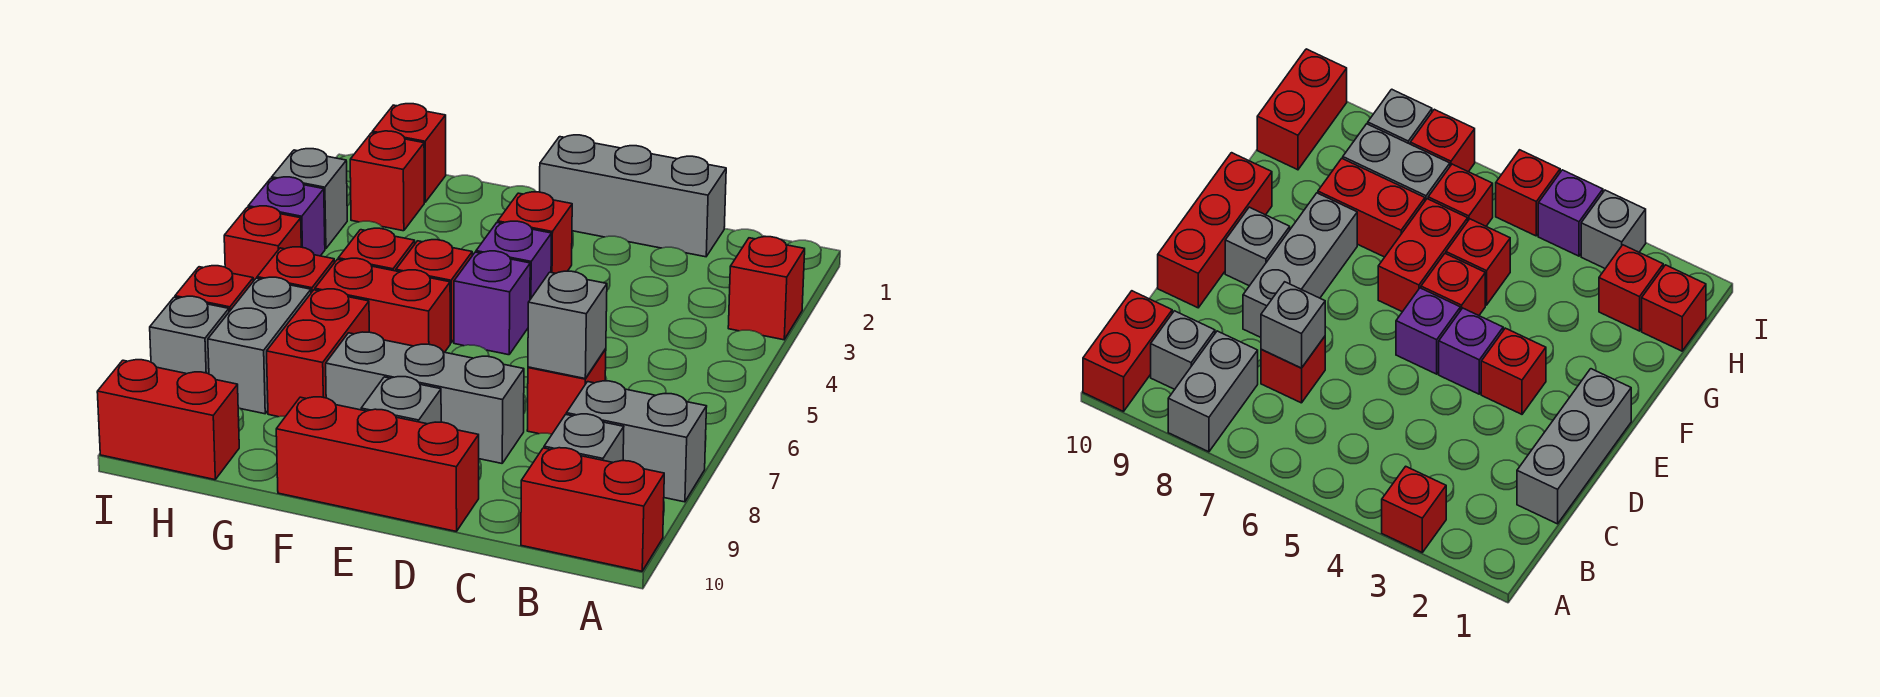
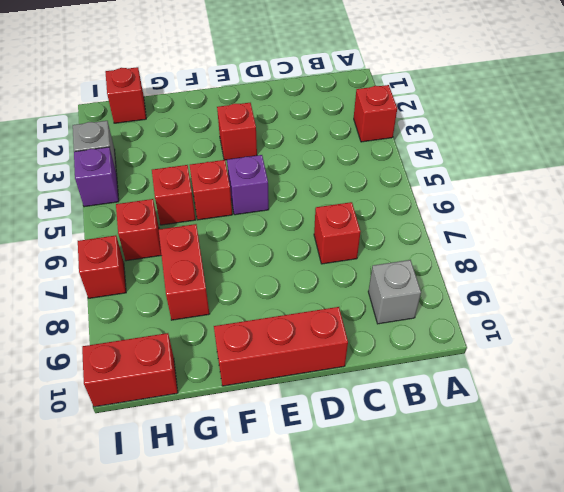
none -> grey brick A8:B8 level 1
none -> red brick A10:B10 level 1
none -> grey brick C1:E1 level 1

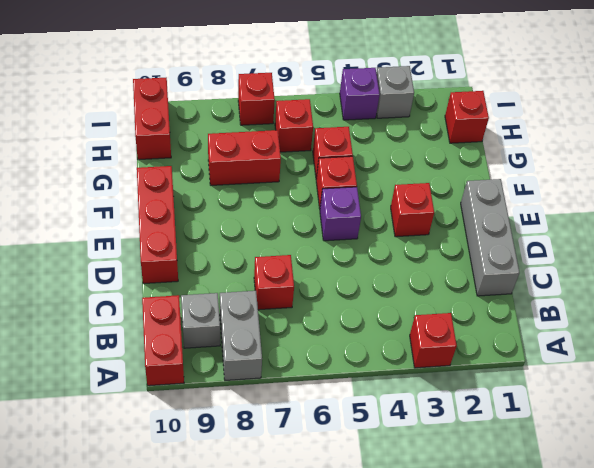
none -> grey brick D8:F8 level 1
none -> purple brick E4 level 1
none -> grey brick E9 level 1

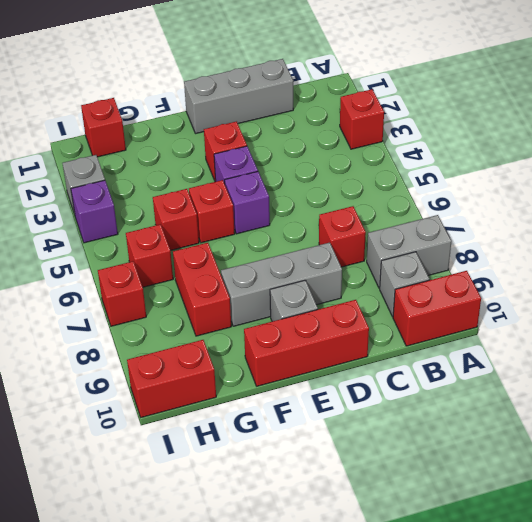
none -> red brick F6:G6 level 1
none -> red brick H2 level 1
none -> grey brick H7:H8 level 1

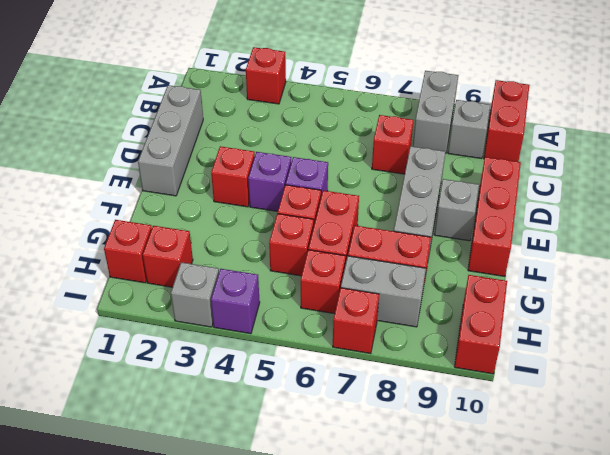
none -> red brick I5 level 1
none -> grey brick I8 level 1
none -> grey brick C7 level 2

